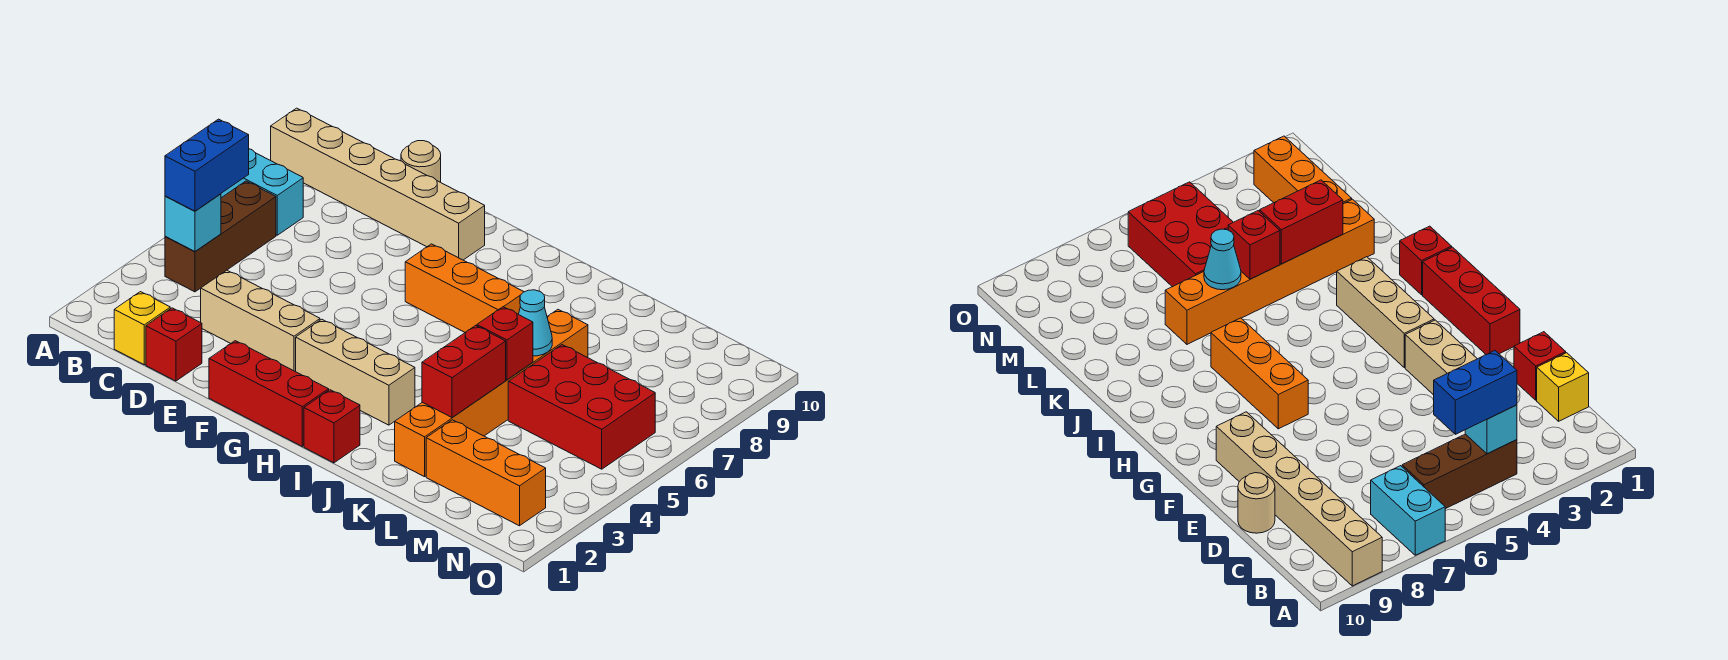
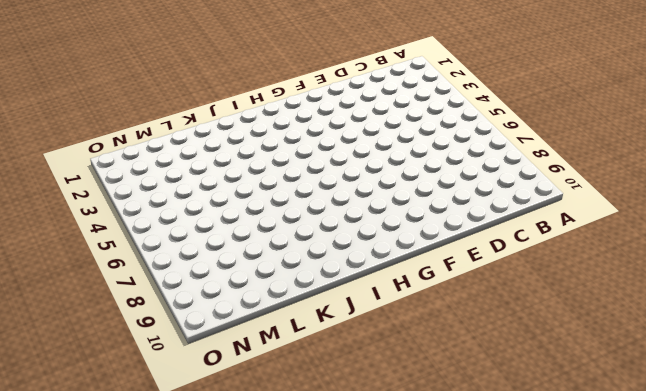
none -> cyan brick A7:B7 level 1
none -> tan brick A9:F9 level 1
none -> brown brick B4:B6 level 1

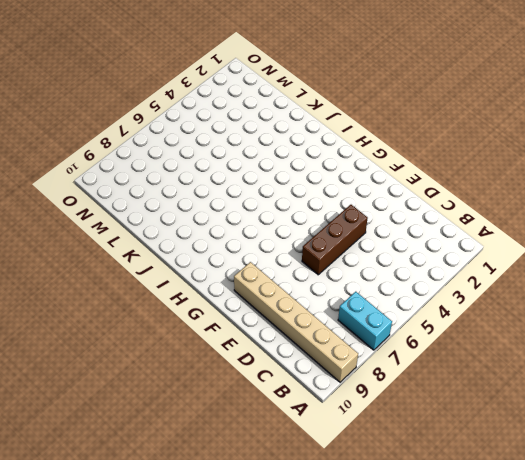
brown brick E4:E6 level 1 -> brown brick B4:B6 level 1
none -> yellow brick C1 level 1
none -> red brick D1 level 1
none -> tan brick D3:F3 level 1

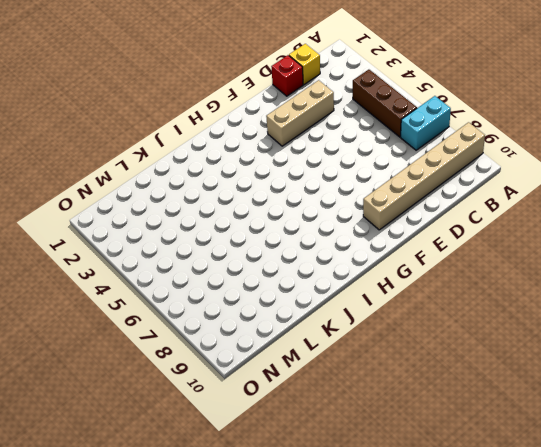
none -> tan round brick D10 level 1
none -> red brick F1:H1 level 1
none -> tan brick G3:I3 level 1

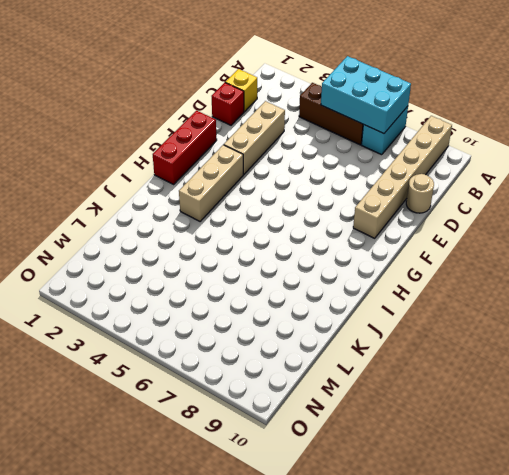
cyan brick A5:B7 level 2 -> none
none -> orange brick G7:I7 level 1
none -> red brick I1 level 1
none -> orange brick K2:K7 level 1

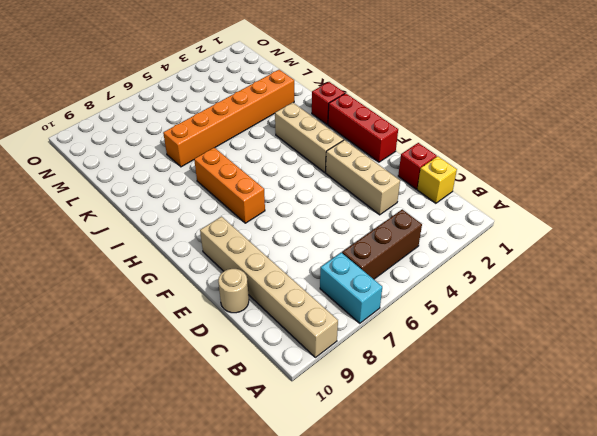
none -> orange brick L2:N2 level 1
none -> red brick L5:N6 level 1
none -> cyan brick B4 level 2

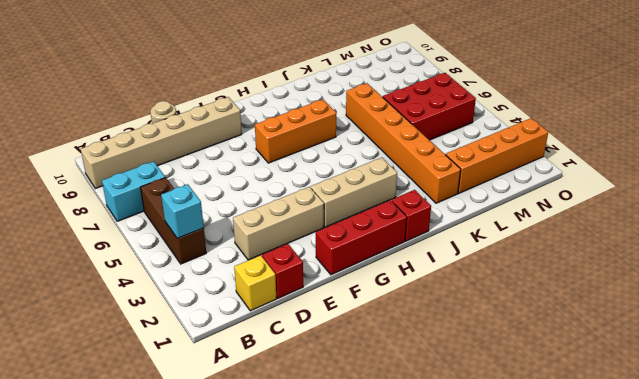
orange brick L2:O2 level 1 -> orange brick L2:N2 level 1
none -> red brick K3:K4 level 2
none -> red brick K5 level 2
none -> cyan cone K6 level 2

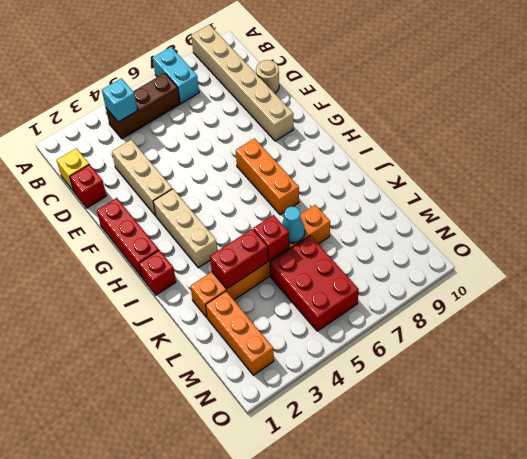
none -> blue brick B4:B5 level 3

